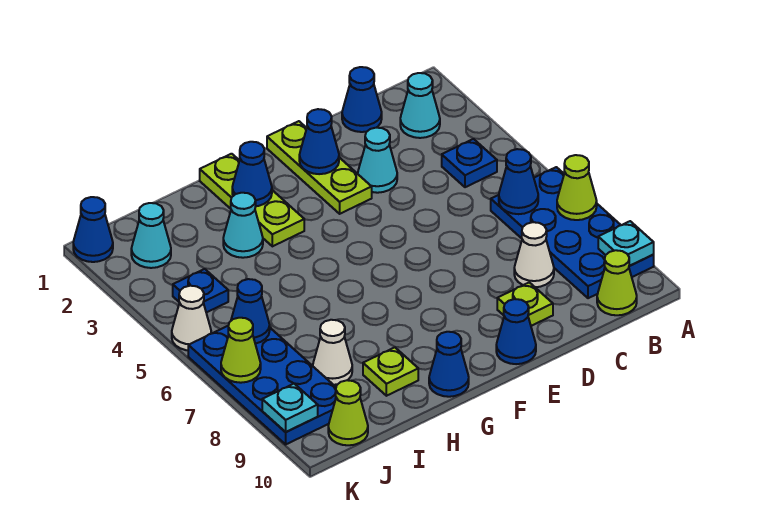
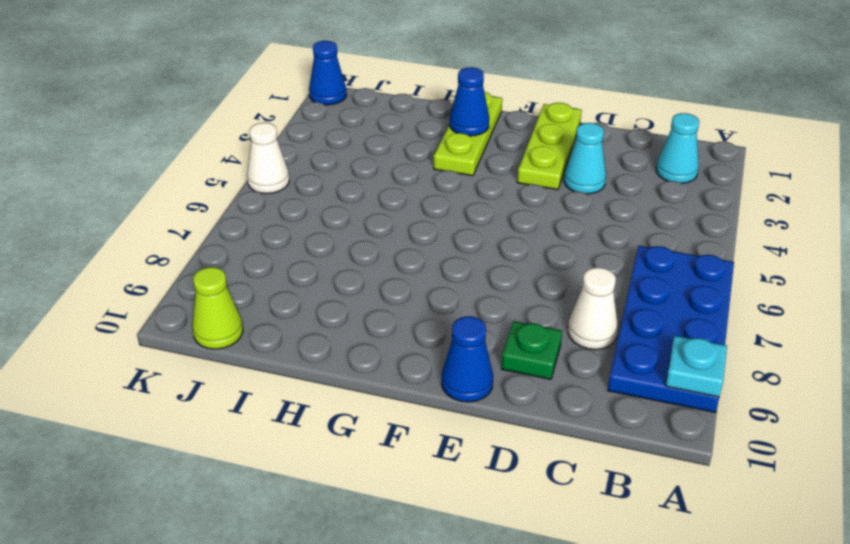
green plate D9 level 1 -> lime plate D9 level 1
none -> blue plate B4 level 1
none -> lime cone B10 level 1
none -> blue cone C1 level 1

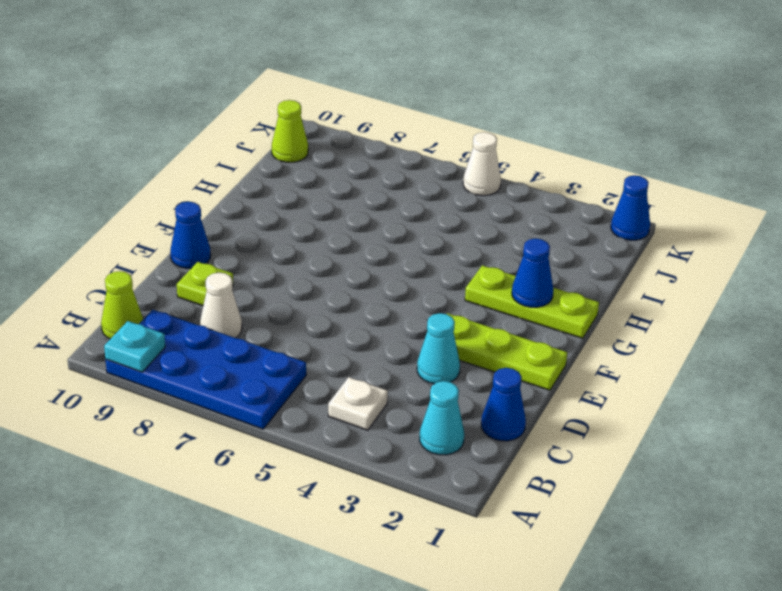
white plate B4 level 1 -> blue plate B4 level 1
none -> blue cone G10 level 1
none -> cyan cone H3 level 1
none -> lime plate H9 level 1

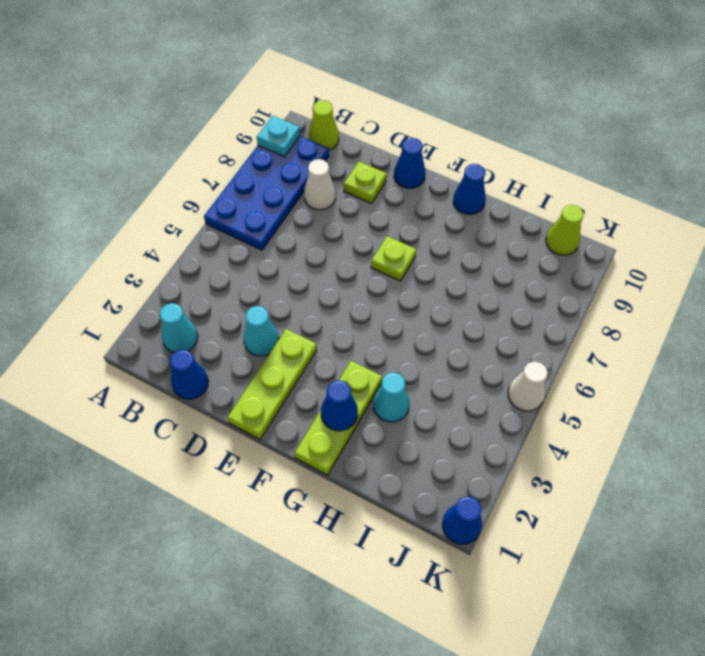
lime plate F7 level 1 -> lime plate H9 level 1
none -> blue plate B4 level 1
none -> white cone I8 level 1
none -> cyan cone J2 level 1

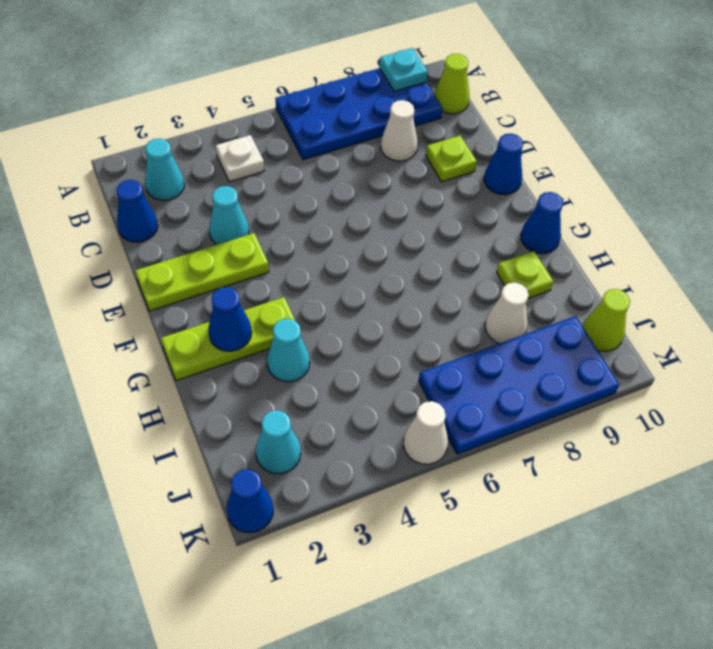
white plate B4 level 1 -> blue plate B4 level 1
none -> blue plate J4 level 1
none -> lime cone A7 level 2
none -> blue cone B6 level 2

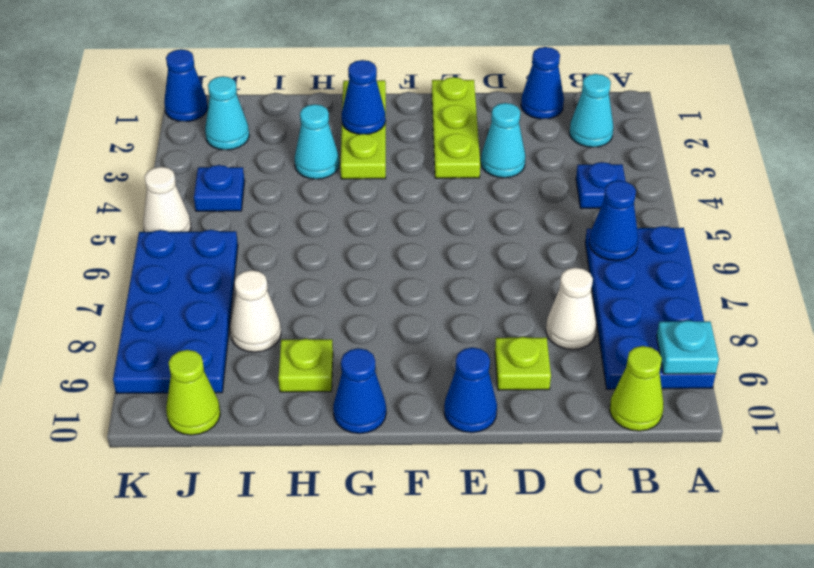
none -> lime cone A7 level 2
none -> blue cone E2 level 2
none -> blue cone J6 level 2

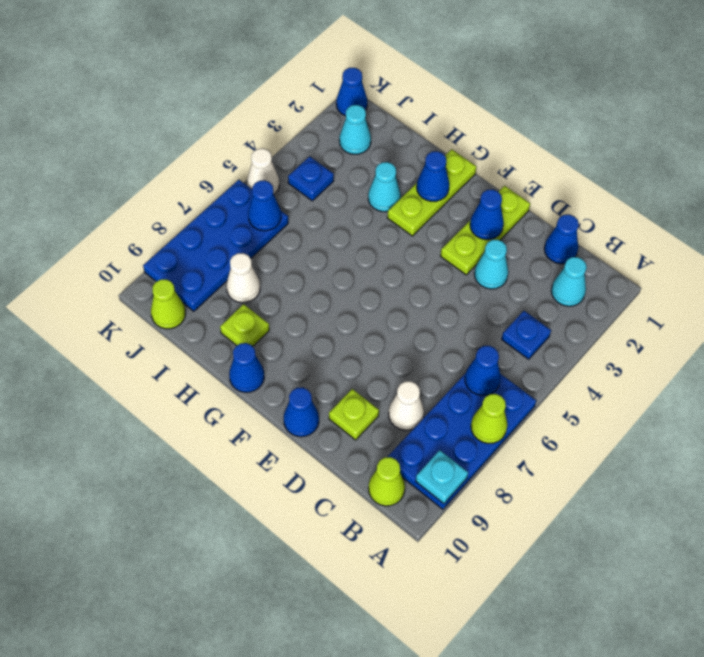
none -> lime cone K7 level 2
none -> cyan plate K9 level 2

